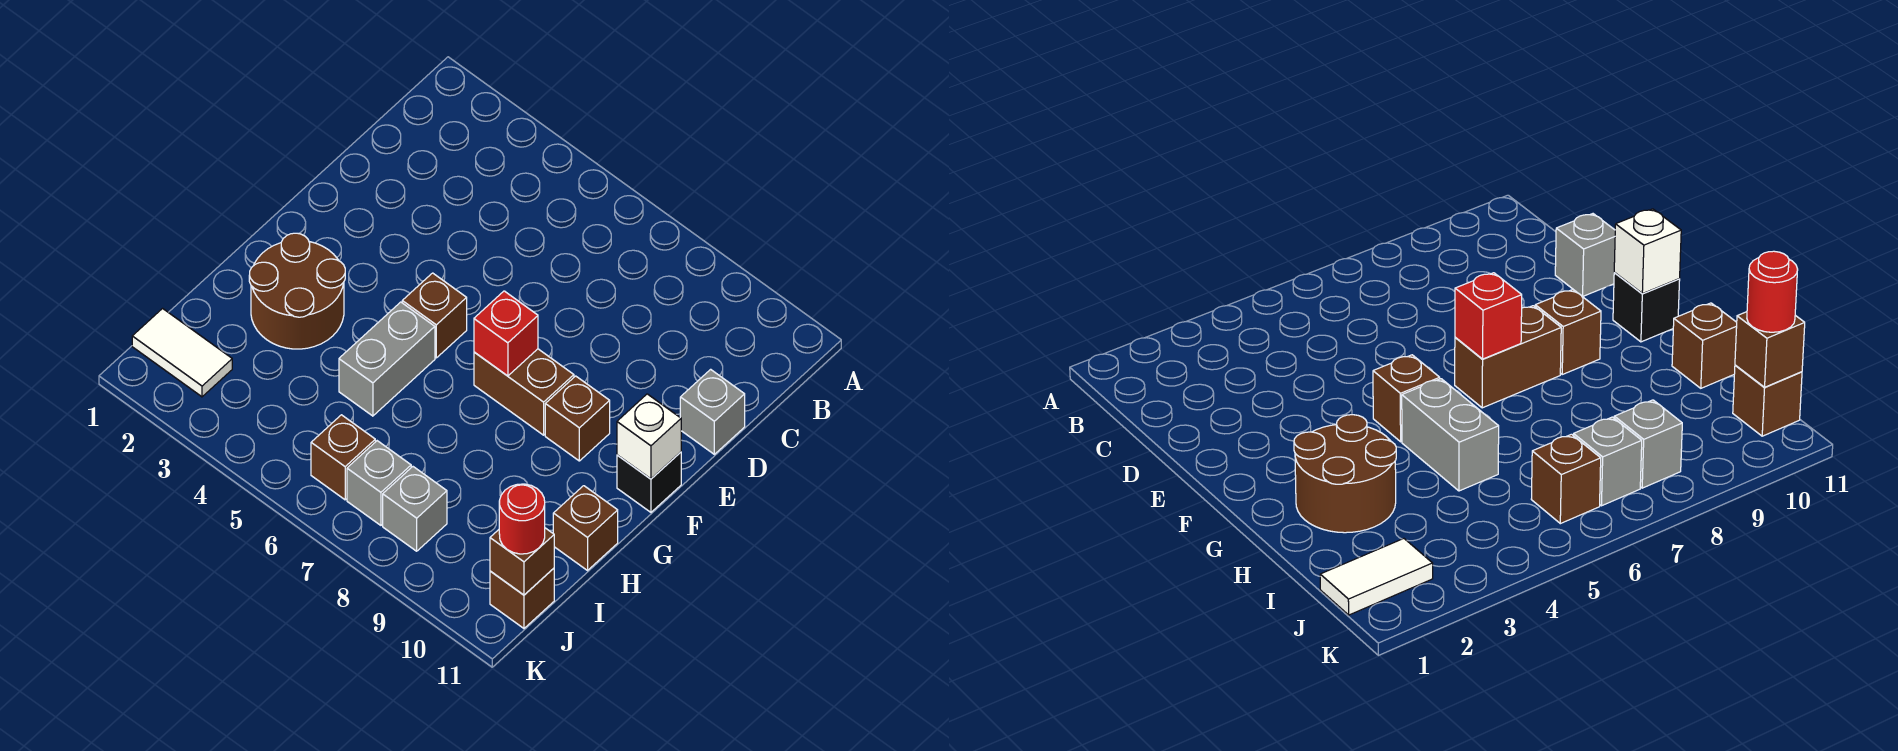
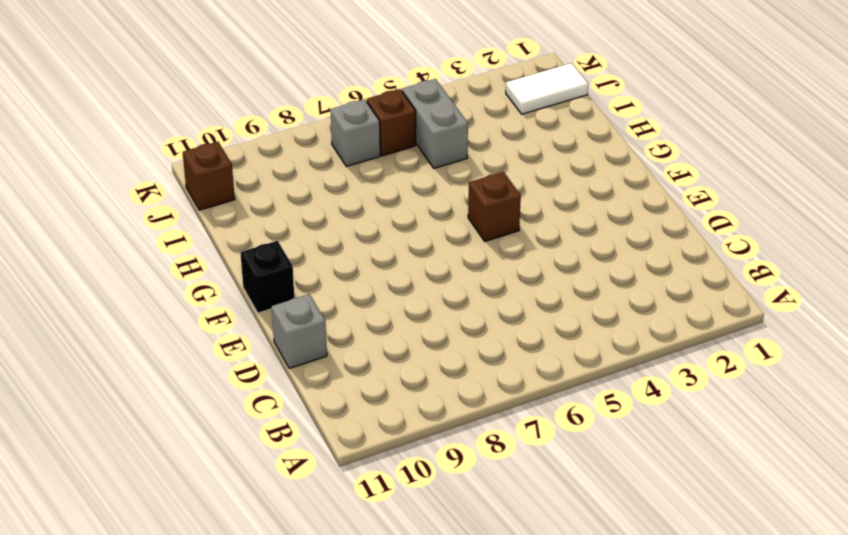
grey brick I5:J5 level 1 -> grey brick G5:H5 level 1
none -> brown brick F7:F8 level 1
none -> brown brick F9 level 1
none -> brown round brick G2:H3 level 1

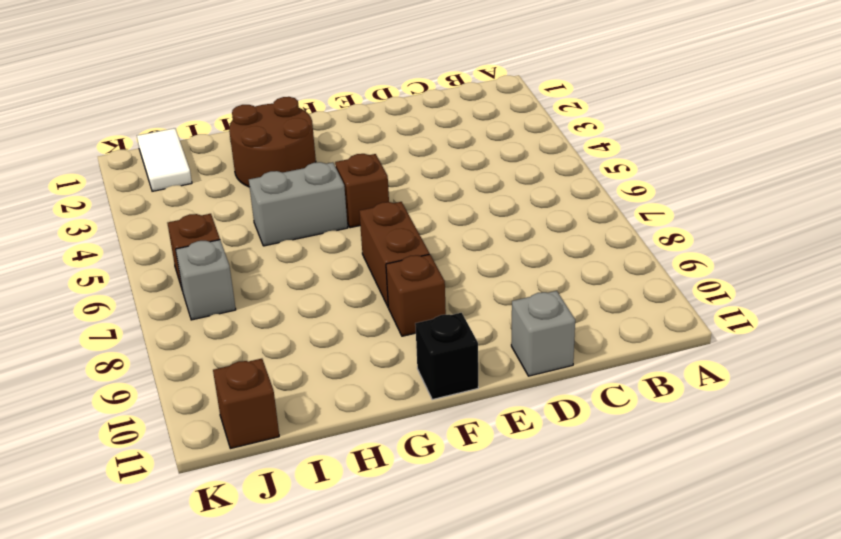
none -> brown brick H11 level 1
none -> grey brick J8 level 1
none -> red brick F7 level 2

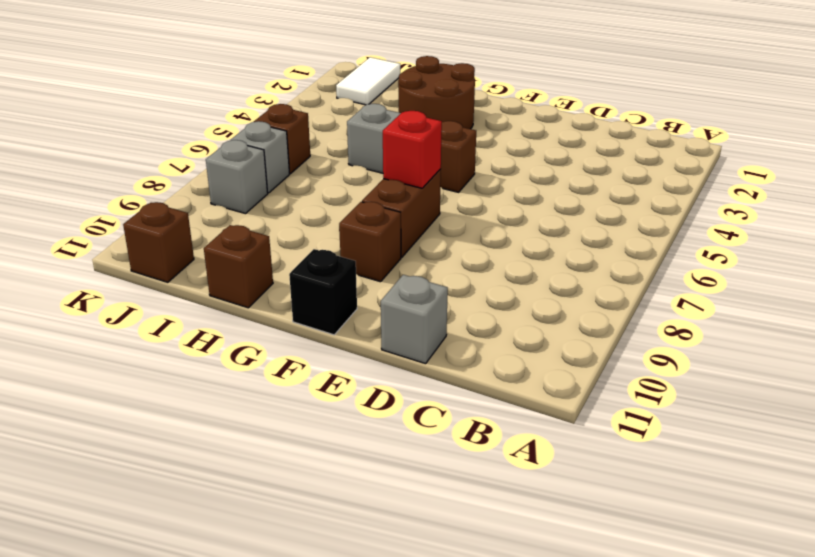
none -> white brick F11 level 2
none -> brown brick J11 level 2
none -> red round brick J11 level 3

